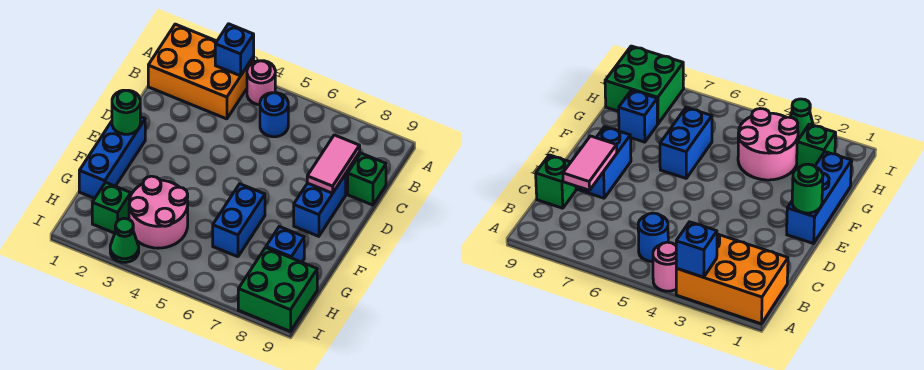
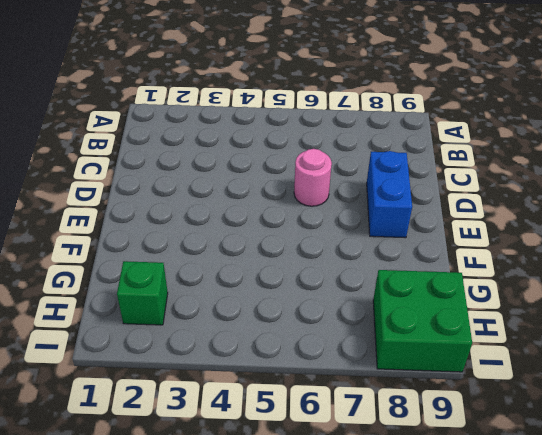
pink round brick D6 level 1 -> pink round brick A4 level 1
none -> orange brick A1:B3 level 1
none -> blue round brick B5 level 1
none -> green brick C9 level 1

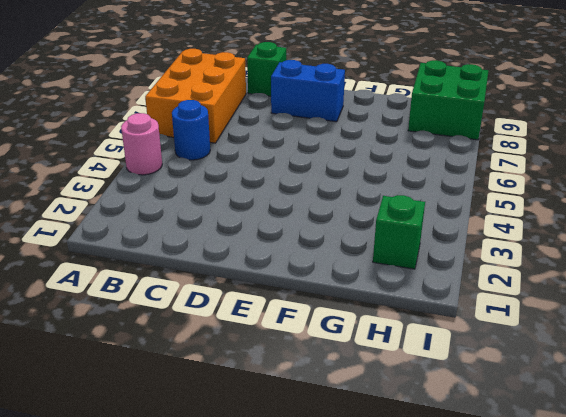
orange brick A6:B8 level 1 -> orange brick A1:B3 level 1
none -> blue brick E1:G1 level 1
none -> blue brick F6:G6 level 1
none -> pink round brick G3:H4 level 1

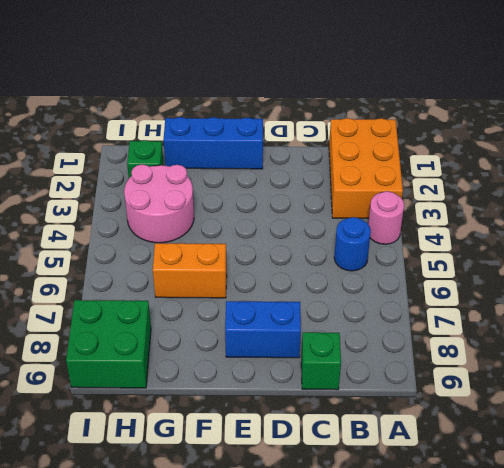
orange brick F6:G6 level 1 -> blue brick F6:G6 level 1
none -> blue brick G8 level 1
none -> green cone I3 level 1
none -> blue brick A3 level 2

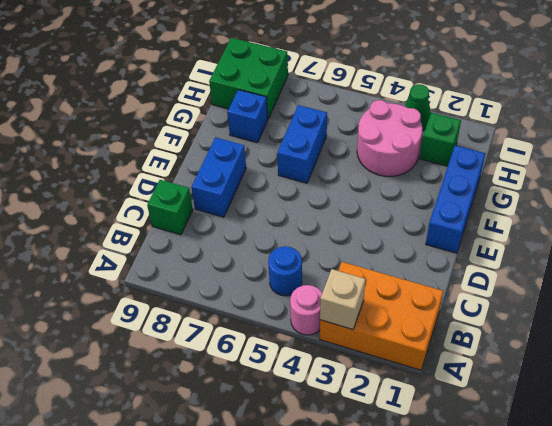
tan brick A3 level 2 -> blue brick A3 level 2
none -> pink tile C8:D8 level 2
none -> green round brick E1 level 2

